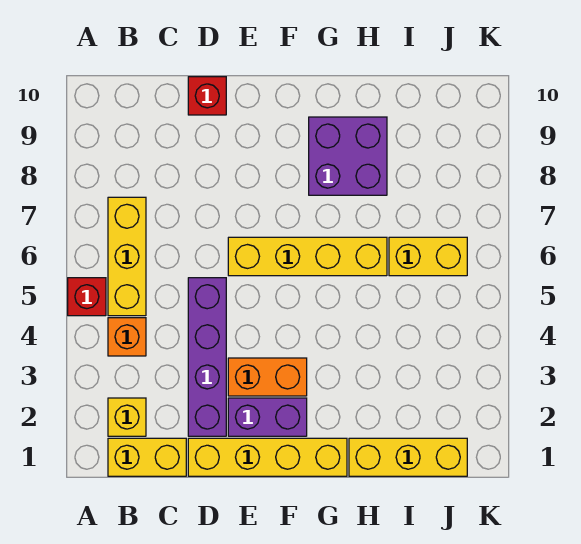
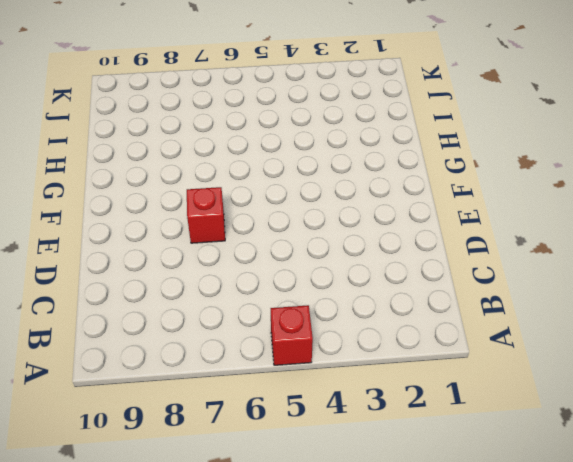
red brick E7 level 1 -> red brick D10 level 1
none -> yellow brick B1:C1 level 1
none -> yellow brick B2 level 1
none -> orange brick B4 level 1

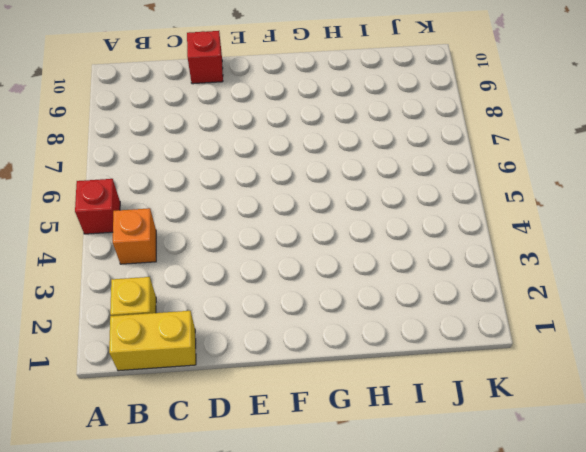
none -> yellow brick B5:B7 level 1
none -> yellow brick D1:G1 level 1
none -> purple brick D2:D5 level 1

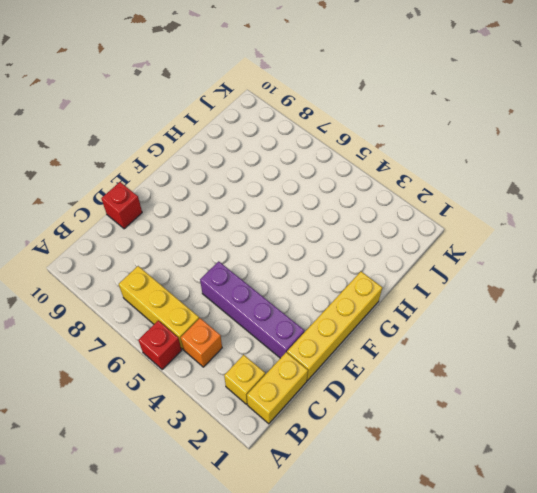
none -> purple brick E2:F2 level 1
none -> orange brick E3:F3 level 1
none -> yellow brick E6:H6 level 1

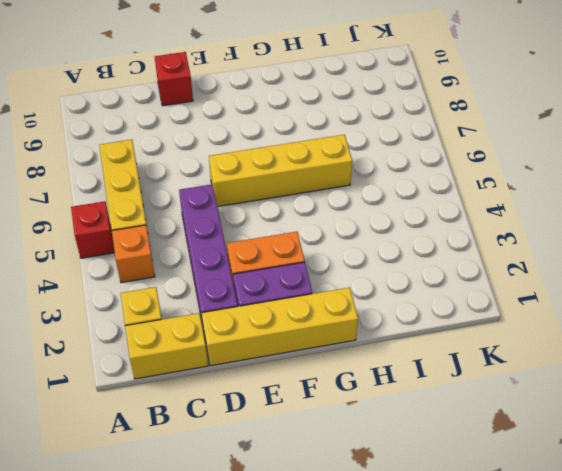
none -> purple brick G8:H9 level 1
none -> yellow brick H1:J1 level 1
none -> yellow brick I6:J6 level 1

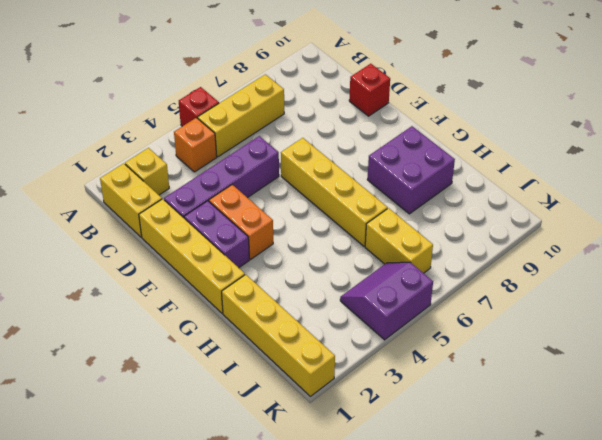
yellow brick H1:K1 level 1 -> yellow brick H1:J1 level 1
purple slope J4:K5 level 1 top K -> none

